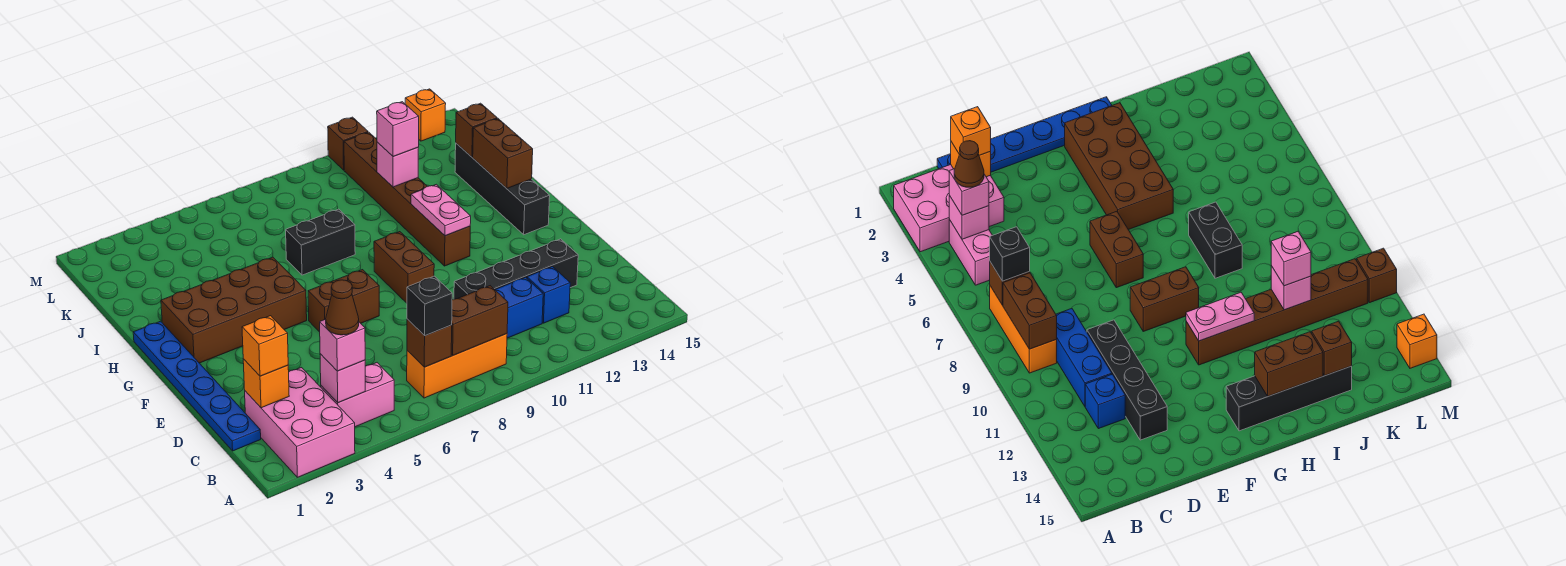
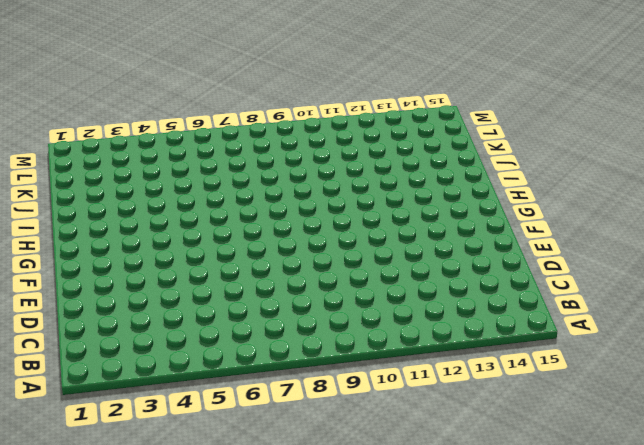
none -> pink brick A2:C3 level 1
none -> pink brick B4:B5 level 1
none -> orange brick B7:B9 level 1

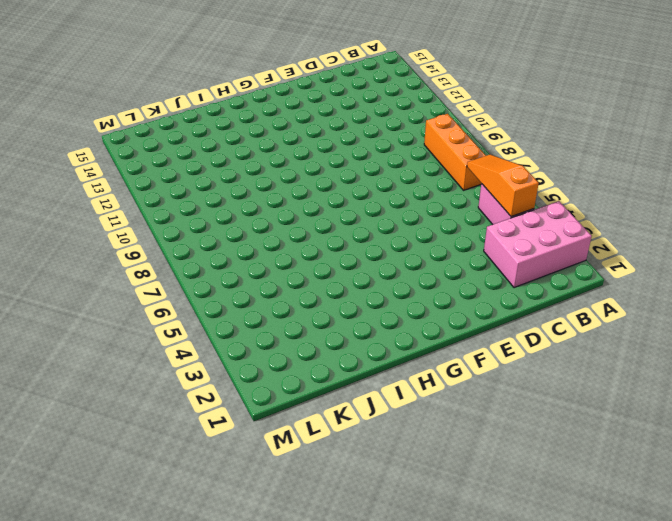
orange slope B4:B6 level 2 top 4 -> pink brick B4 level 2
none -> blue plate C1:H1 level 1
none -> blue brick C9:C11 level 1
none -> blue brick C12 level 1

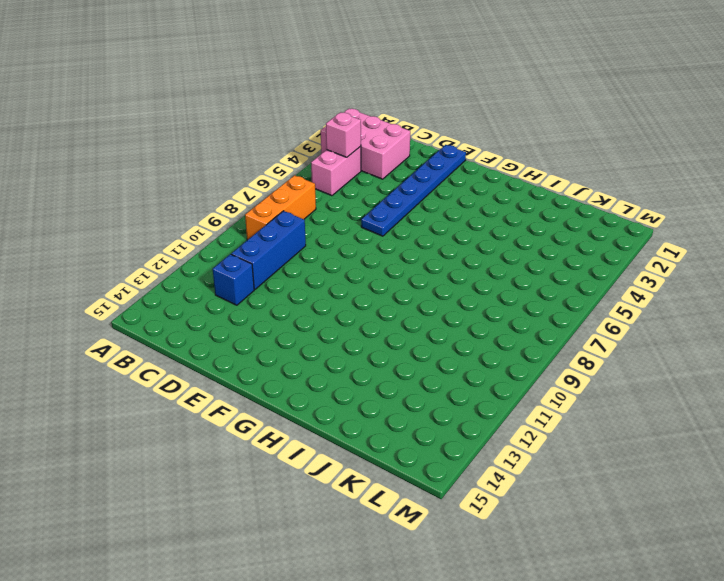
blue plate E1:E6 level 1 -> blue plate C1:H1 level 1
none -> black brick D10:D13 level 1
none -> brown brick F6:F7 level 1
none -> brown brick F9:G9 level 1

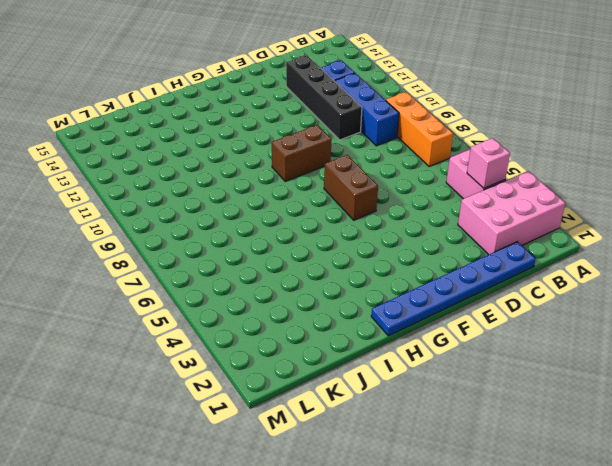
none -> brown brick G2:H5 level 1
none -> brown brick G11:L11 level 1
none -> black brick G14:J14 level 1

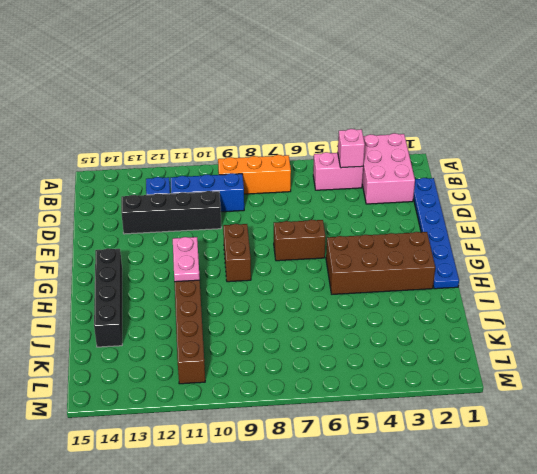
none -> black brick I7:I8 level 1
none -> brown brick M11 level 1
none -> orange brick M14 level 1

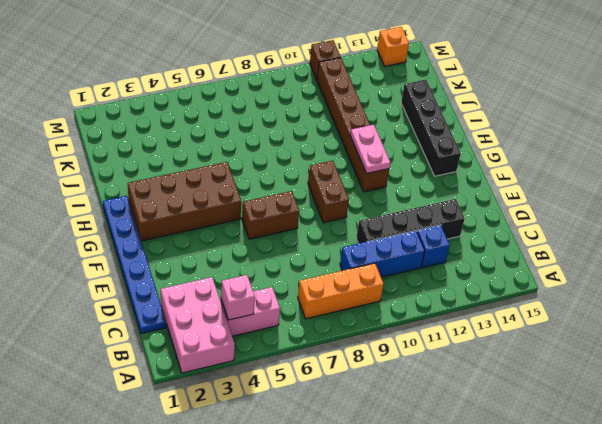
none -> black brick I7:I8 level 1
none -> brown brick B7 level 2
none -> brown brick B8:B9 level 2

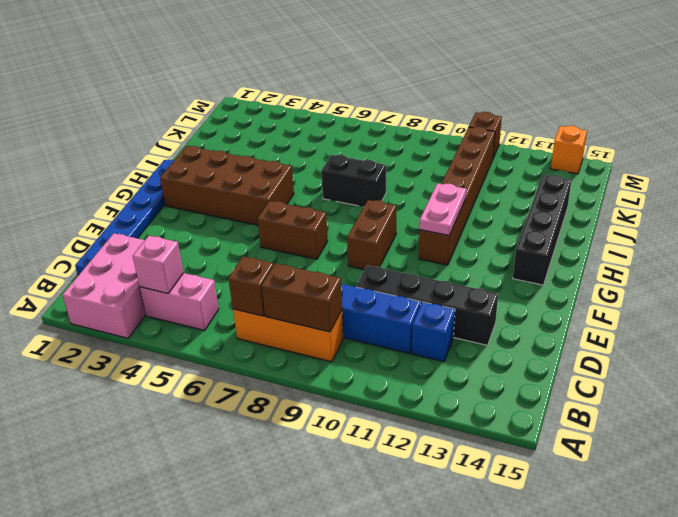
none -> orange brick C2 level 2
none -> brown brick H14:I14 level 2
none -> pink brick J11 level 2

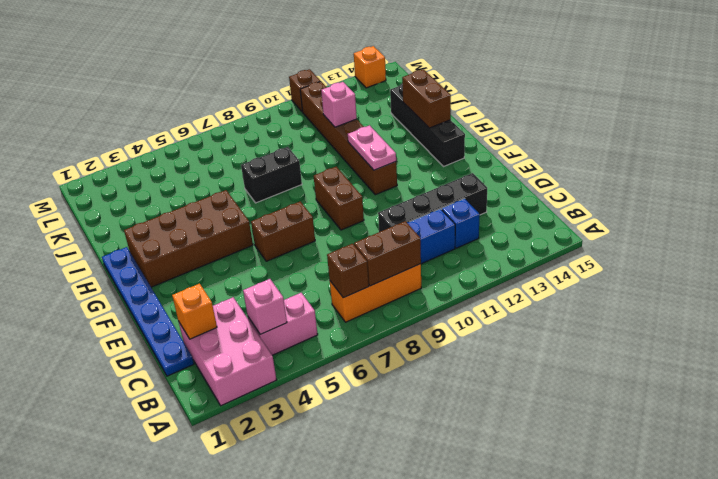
none -> brown brick J14 level 2
none -> pink brick B4 level 3
none -> black brick B7 level 3

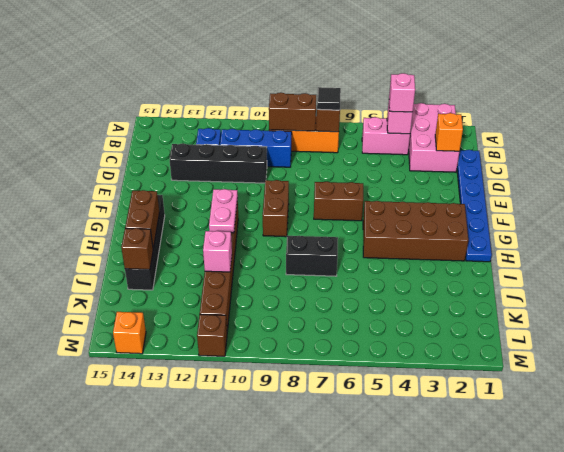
black tile B7 level 3 -> black brick B7 level 3
none -> orange brick C2 level 3
none -> pink brick J11 level 3
none -> brown cone B4 level 4

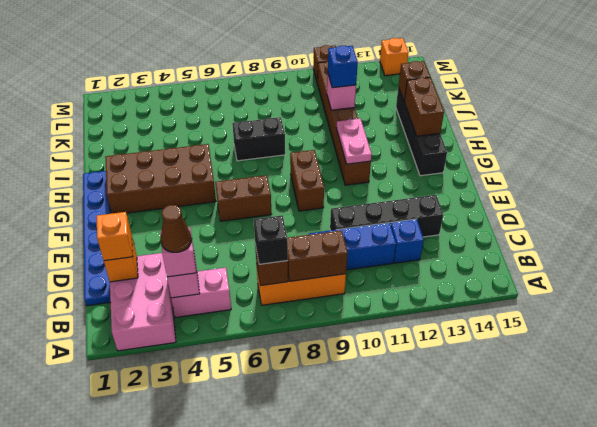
blue brick J11 level 3 -> pink brick J11 level 3

